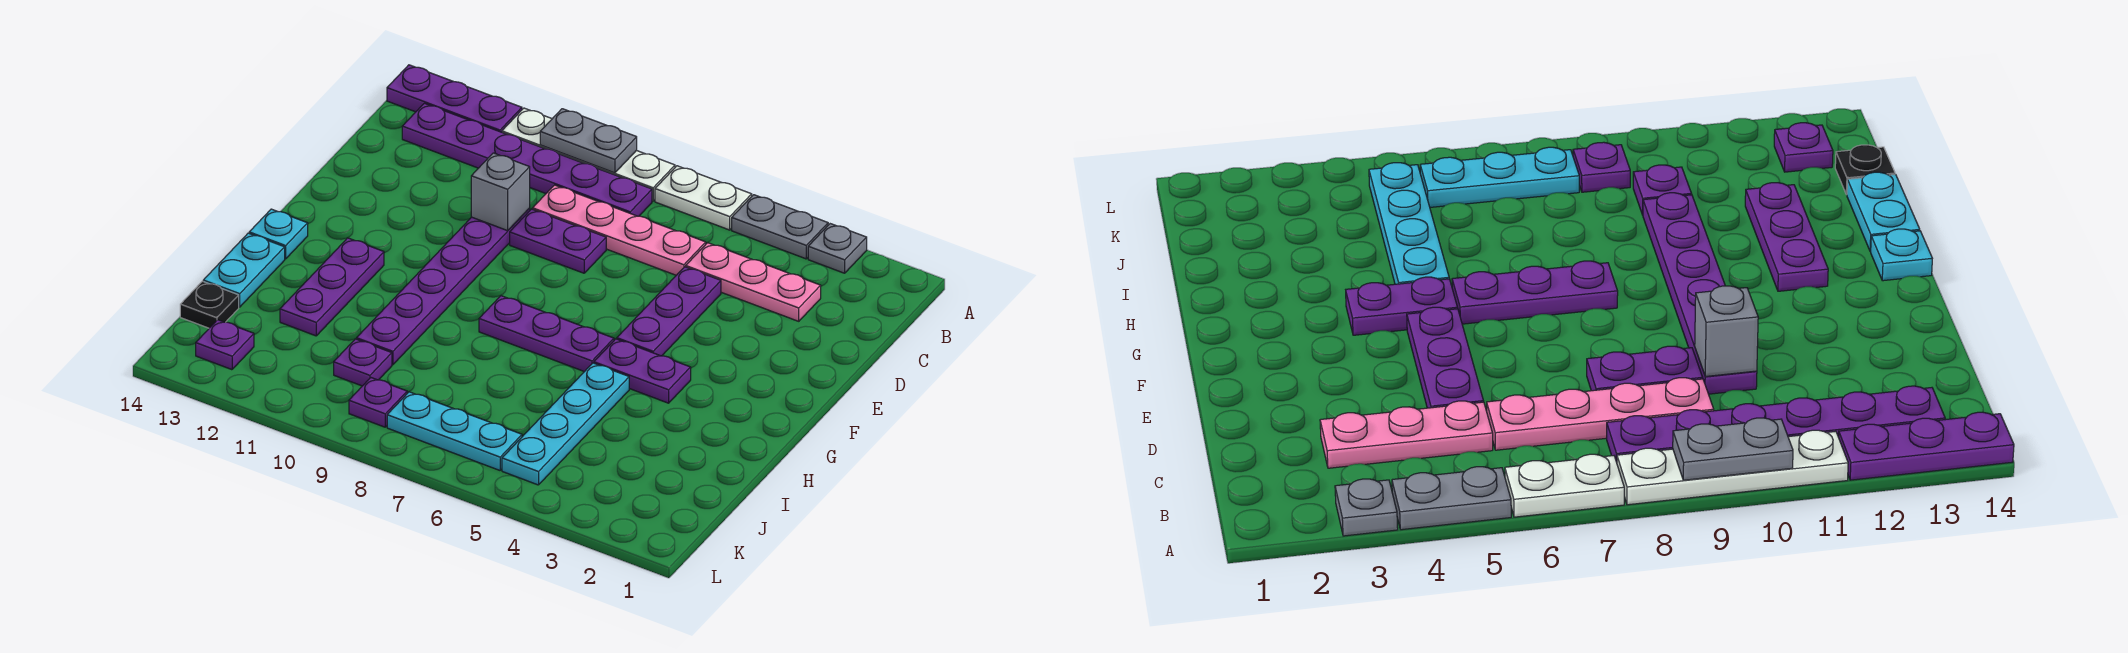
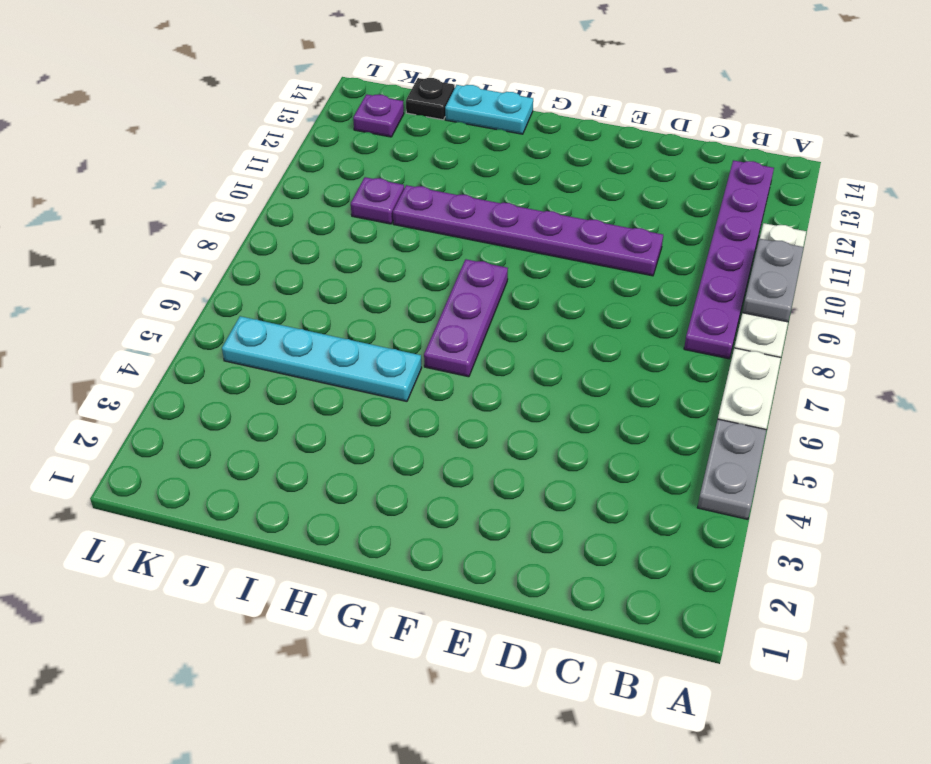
none -> grey plate A3 level 1
none -> purple plate A12:A14 level 1
none -> pink plate C3:C5 level 1

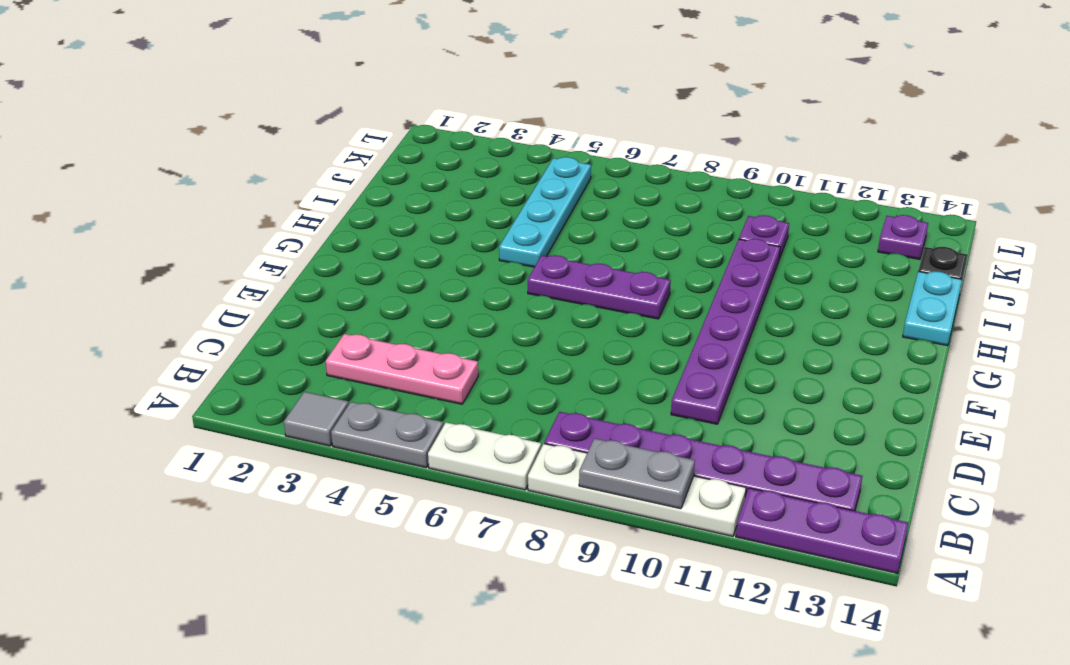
grey tile A3 level 1 -> grey plate A3 level 1
none -> pink plate C6:C9 level 1
none -> purple plate D5:F5 level 1
none -> purple plate D8:D9 level 1

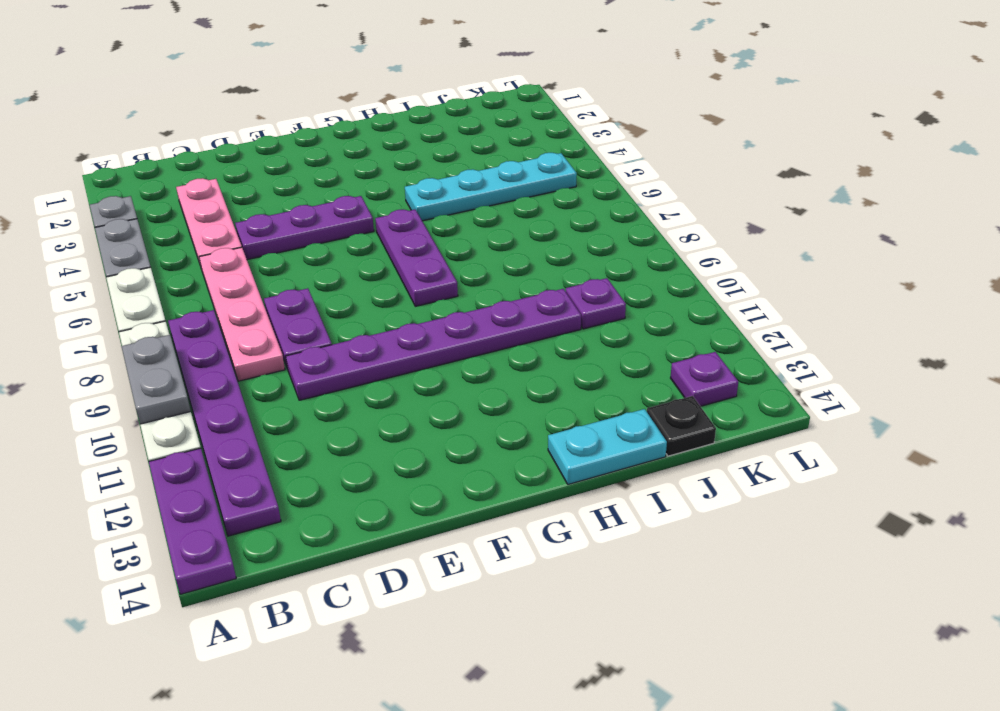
none -> purple plate G4:G5 level 1
none -> purple plate G12:I12 level 1
none -> cyan plate G14 level 1

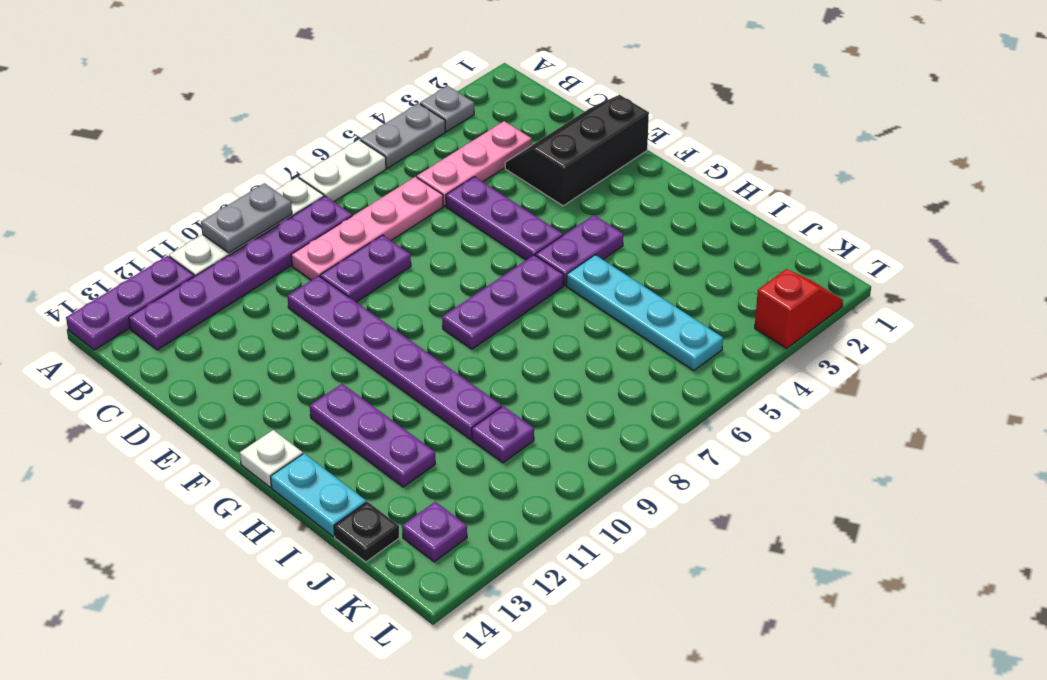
black slope D1:E3 level 1 top E -> none
white plate G14 level 1 -> cyan plate G14 level 1
red slope L2:L3 level 1 top 3 -> none
none -> cyan plate K6:K8 level 1
none -> purple plate K9 level 1
none -> grey brick D10 level 2

